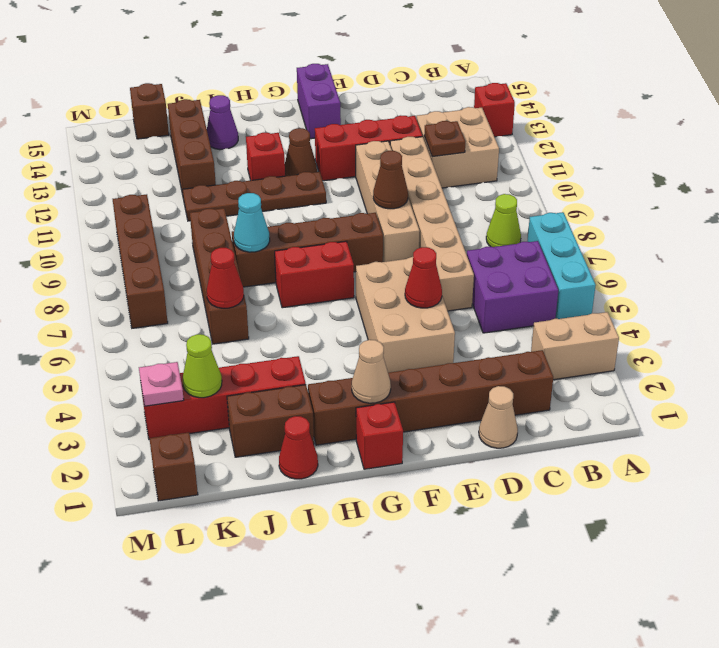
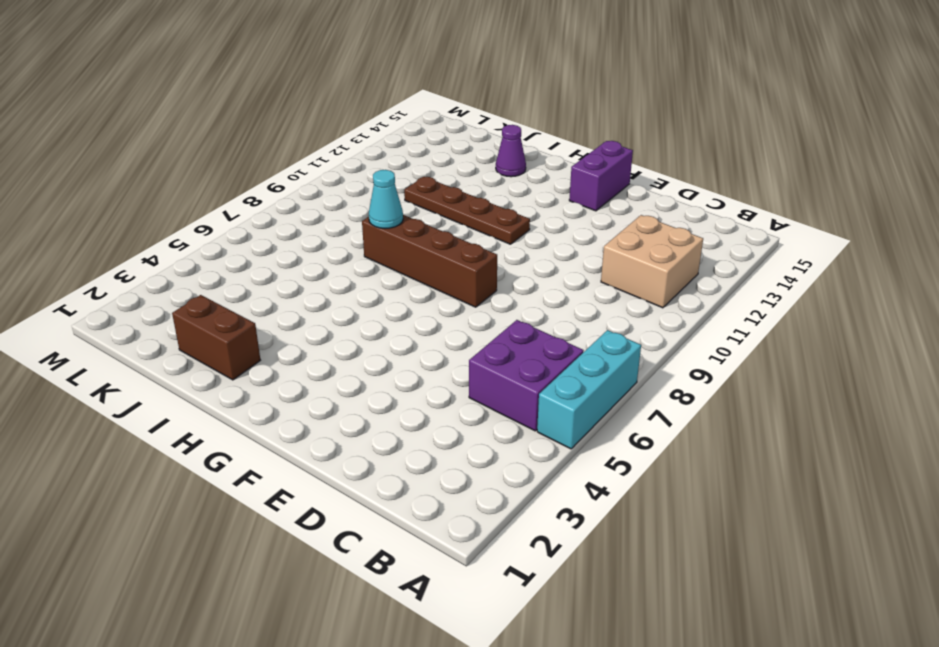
none -> tan brick A3:B3 level 1
none -> red brick A13 level 1
none -> lime cone B8 level 1
none -> brown brick C2:H2 level 1

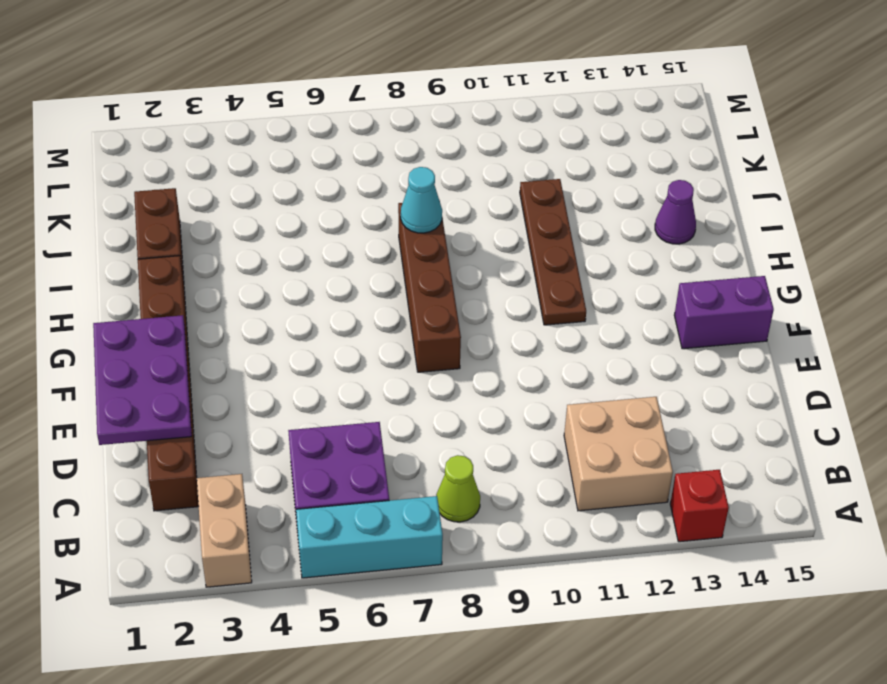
purple plate D1:F2 level 2 -> none
none -> tan cone D1 level 1
none -> tan brick D6:D11 level 1
none -> red brick D12:F12 level 1
none -> tan brick E4:F6 level 1

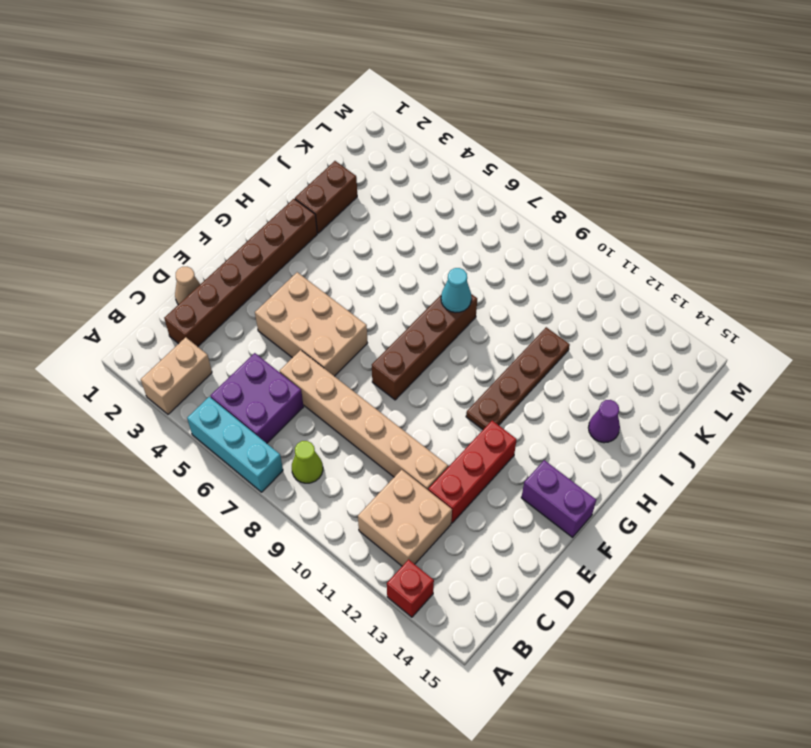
none -> tan brick E8:E11 level 1
none -> red brick G1 level 1
none -> red brick G7:H7 level 1
none -> brown cone G12 level 1

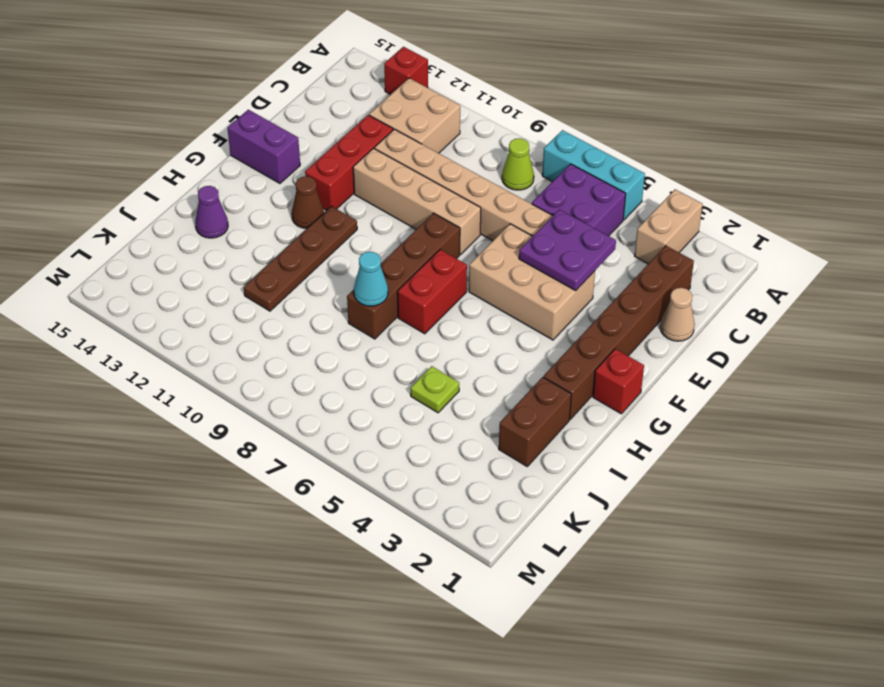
purple plate D4:E5 level 2 -> red cone E5 level 2
lime plate J5 level 1 -> none
none -> red brick H12 level 1
none -> red cone I1 level 1
none -> red brick I3:L3 level 1
none -> brown brick J6:J9 level 1

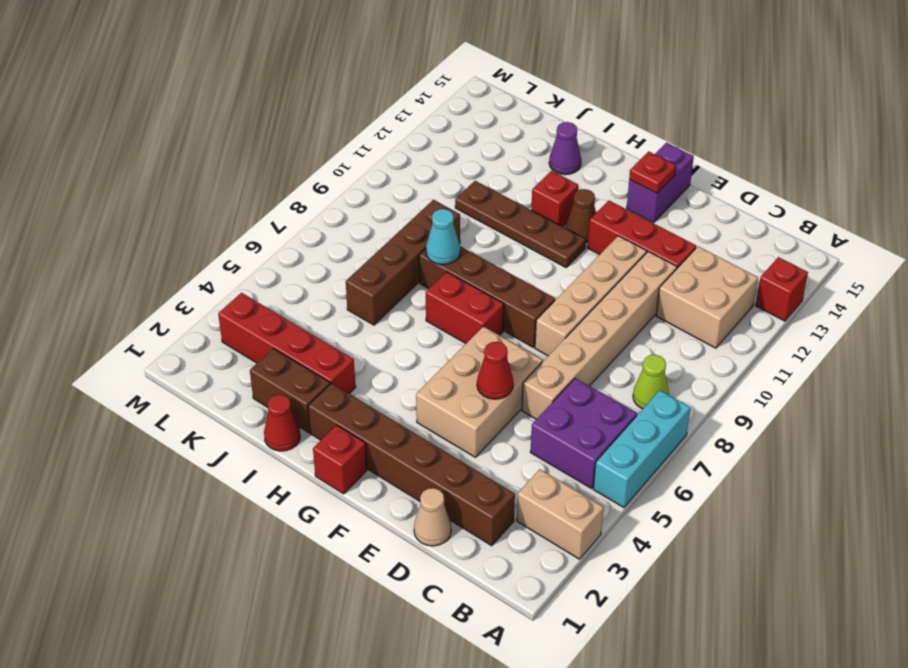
red plate F14 level 2 -> none
none -> brown brick J12:J14 level 1
none -> brown brick K15 level 1
none -> brown brick L1 level 1
none -> brown brick L7:L10 level 1

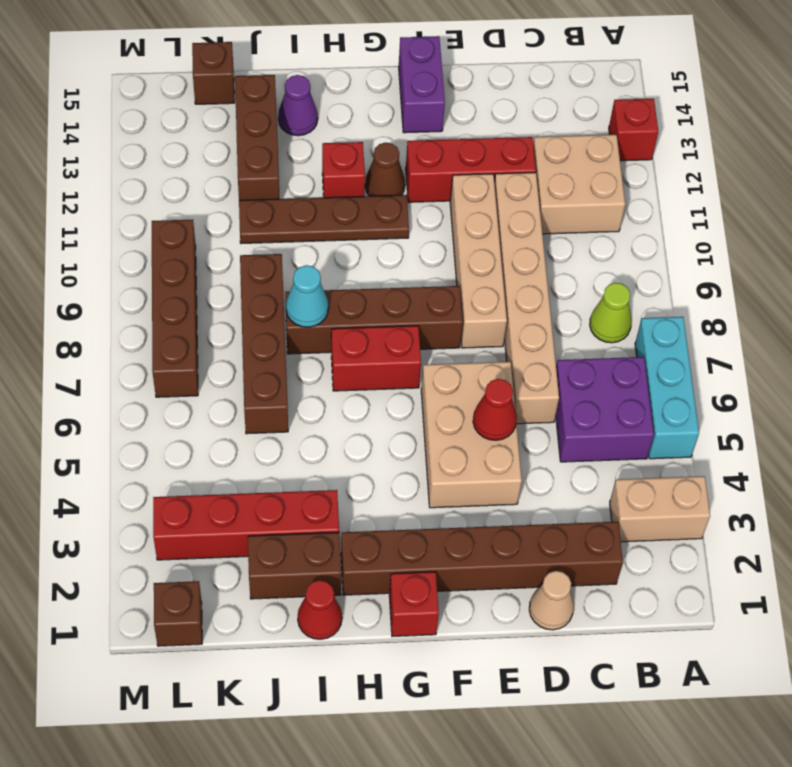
none -> brown plate C11 level 2
none -> brown cone E9 level 2
none -> tan cone G2 level 2
none -> red cone J6 level 2

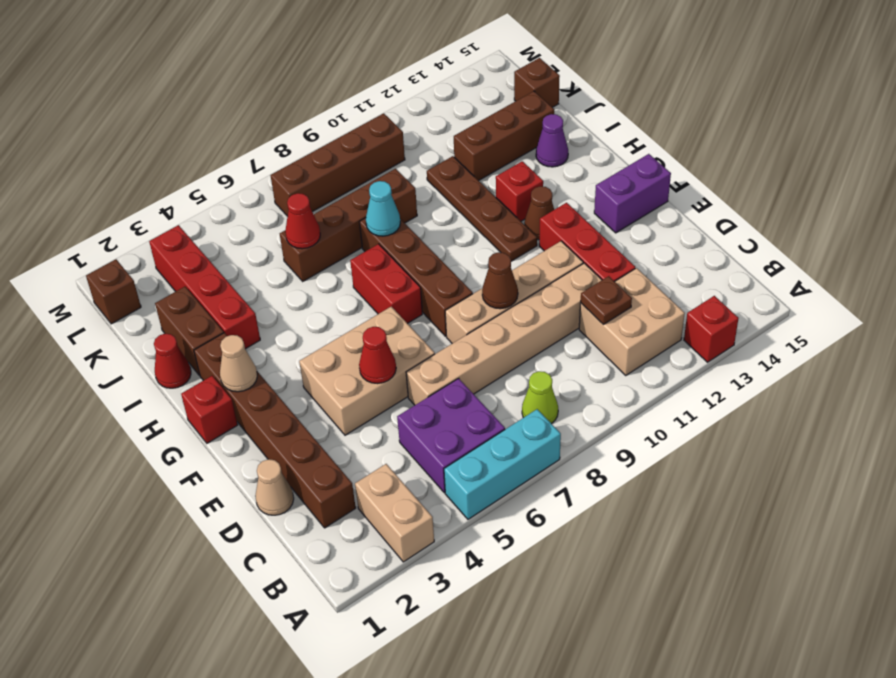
none -> lime cone K3 level 2
none -> pink plate L3 level 2

